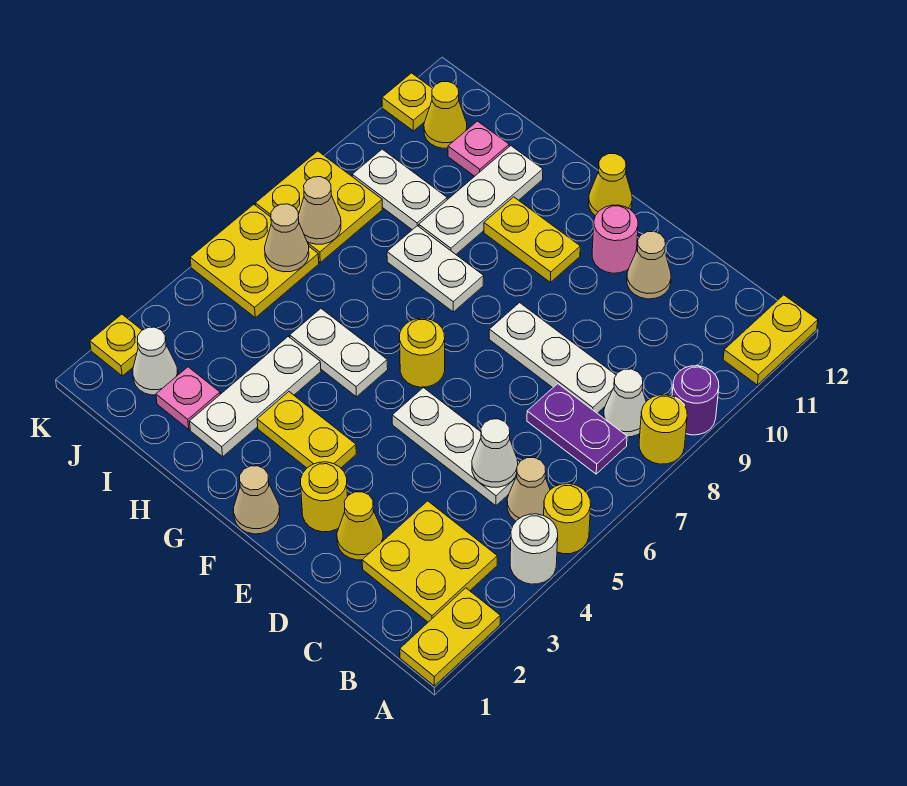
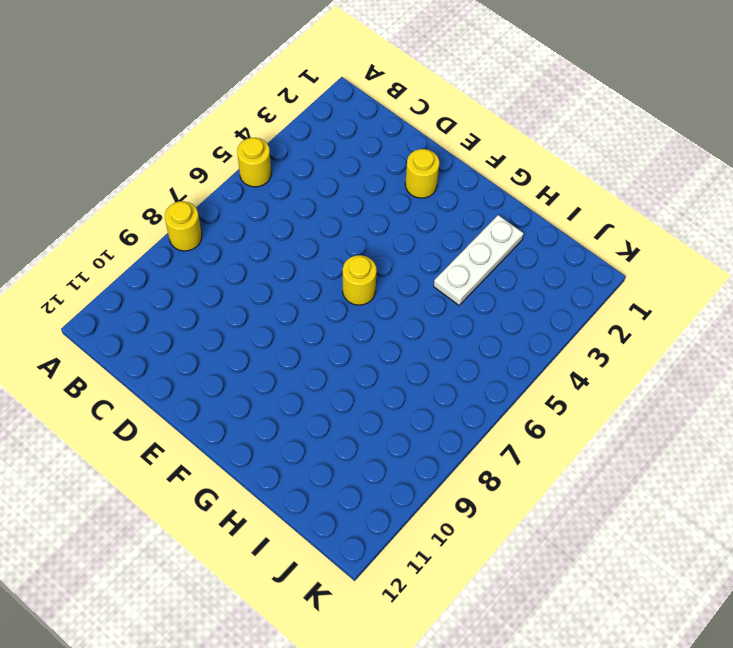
none -> yellow plate A1:A2 level 1
none -> white round brick A4 level 1
none -> purple round brick A9 level 1
none -> yellow plate A11:A12 level 1

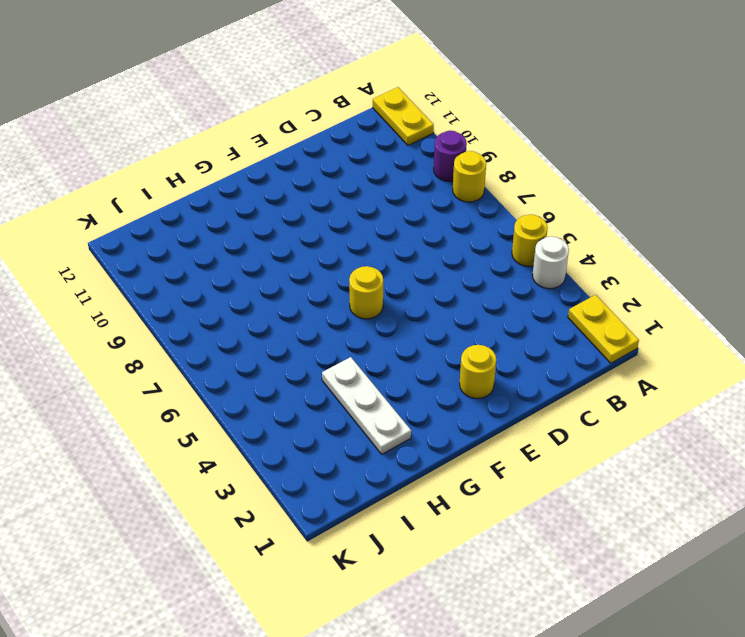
none -> yellow plate B2:C3 level 1
none -> tan cone B5 level 1
none -> purple plate B7:C7 level 1
none -> white cone B8 level 1

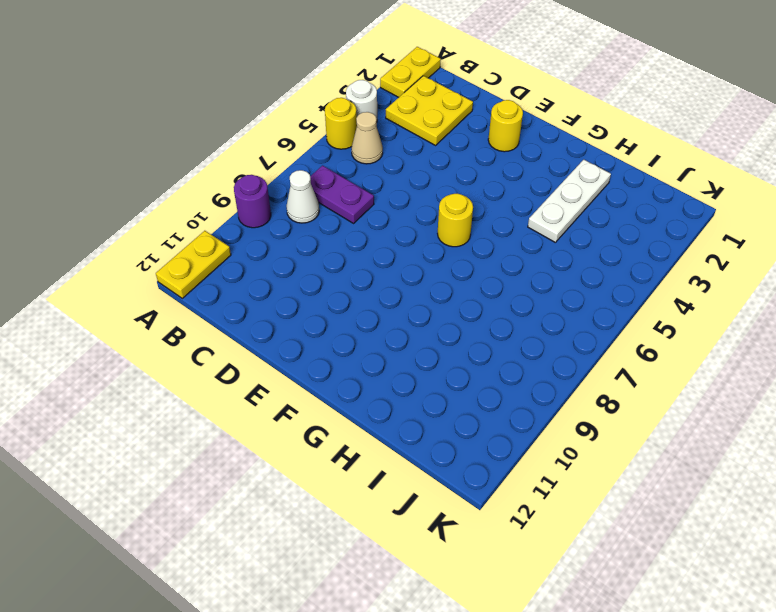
none -> yellow round brick A8 level 1
none -> white plate C5:E5 level 1
none -> white plate C8:E8 level 1
none -> yellow cone D2 level 1

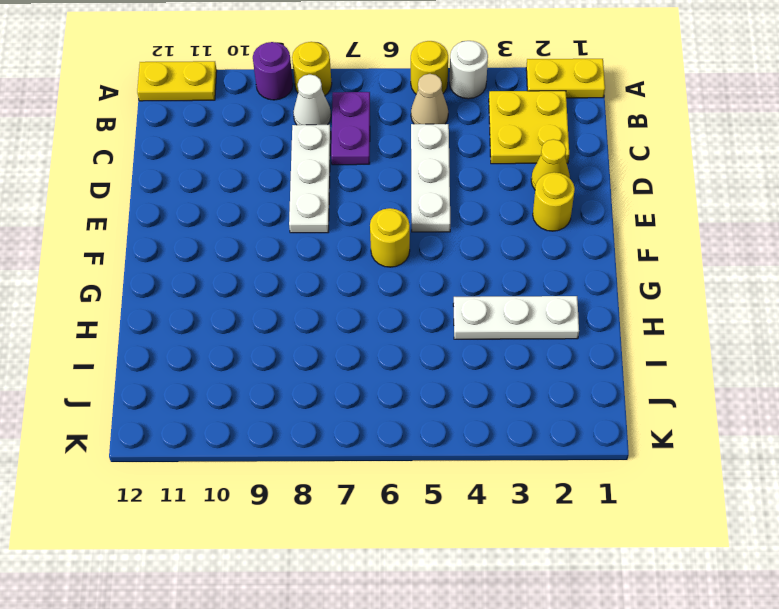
none -> tan cone D11 level 1
none -> pink round brick E11 level 1
none -> tan cone F1 level 1
none -> yellow plate F3:G3 level 1

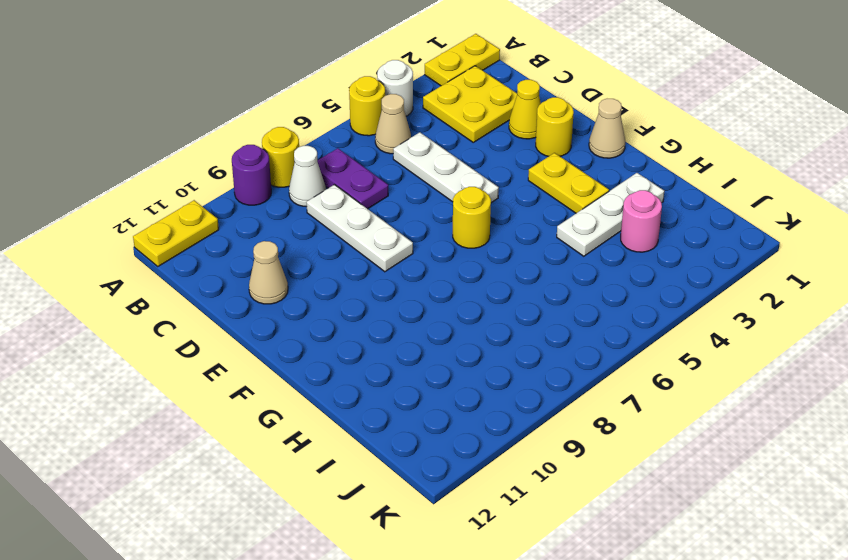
pink round brick I3 level 1 -> pink round brick E11 level 1
none -> yellow plate F10:G10 level 1
none -> yellow cone F12 level 1
none -> white plate G5:H5 level 1
none -> white plate G8:H8 level 1

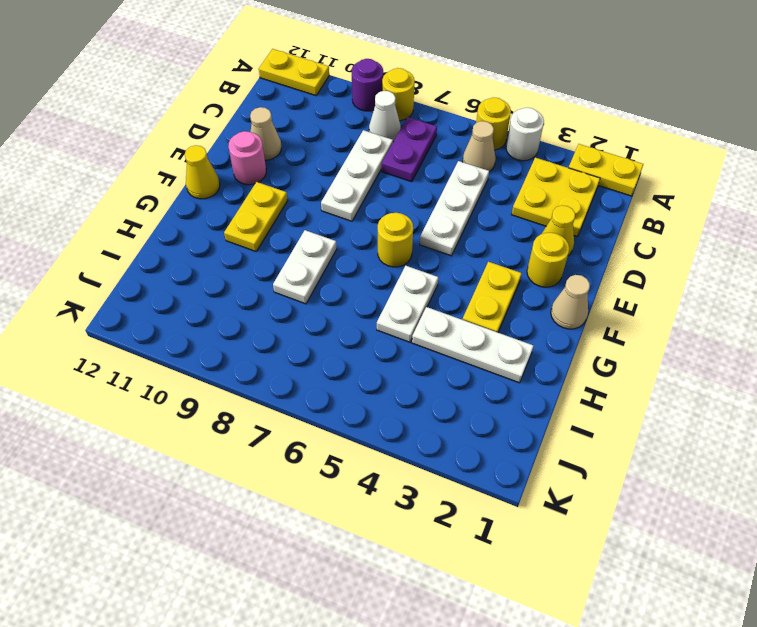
none -> white plate H9:H11 level 1
none -> pink plate I2 level 1
none -> white plate I9:J9 level 1
none -> pink plate I11 level 1

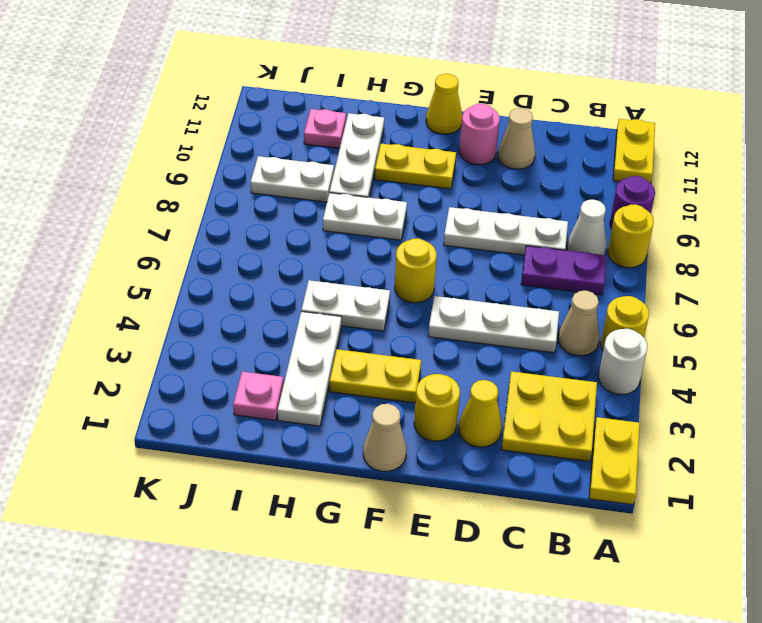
none -> white cone J2 level 1
none -> yellow plate J5:K6 level 1
none -> yellow plate J7:K8 level 1
none -> yellow cone J11 level 1

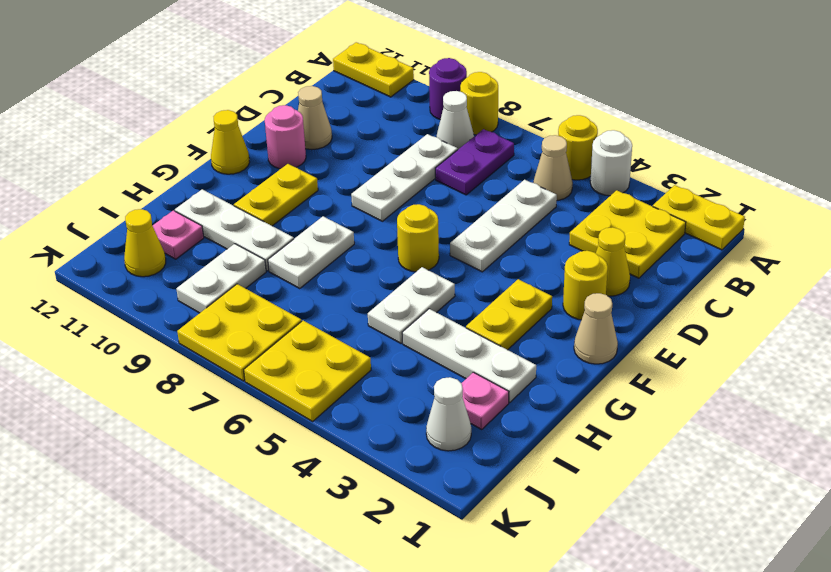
none -> yellow plate K2 level 1
none -> yellow plate K11 level 1
none -> white cone C5 level 2
none -> tan cone J6 level 2

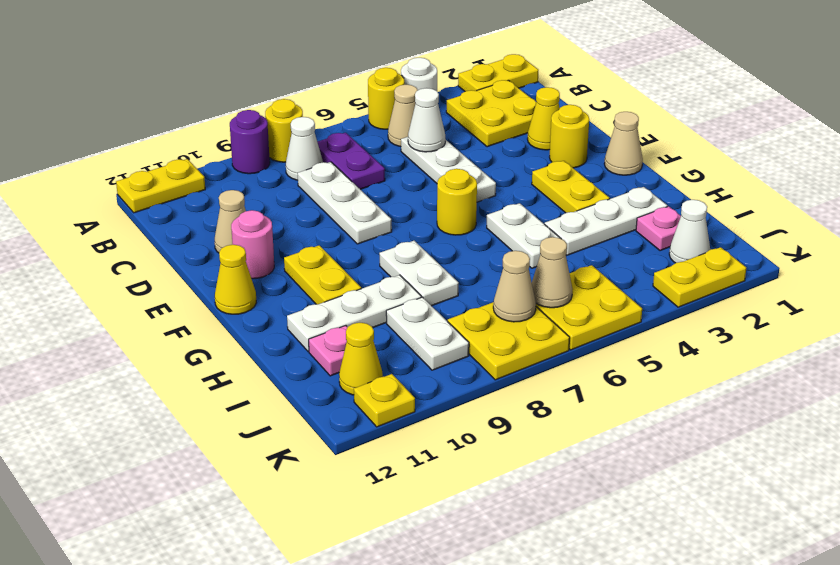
yellow plate K2:K3 level 1 -> yellow plate K2 level 1

